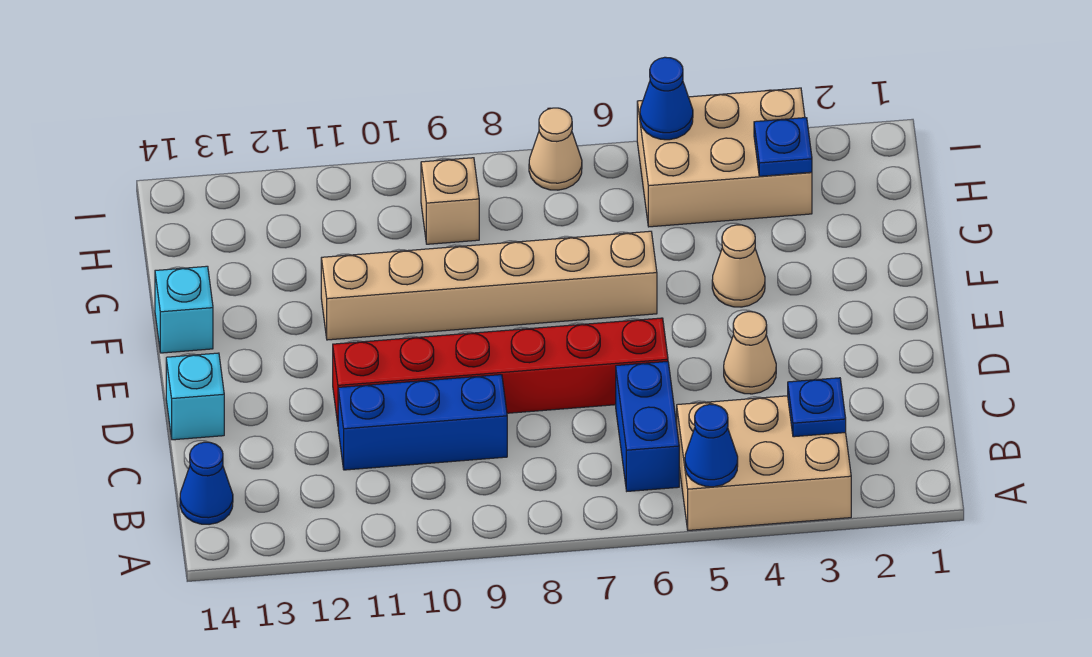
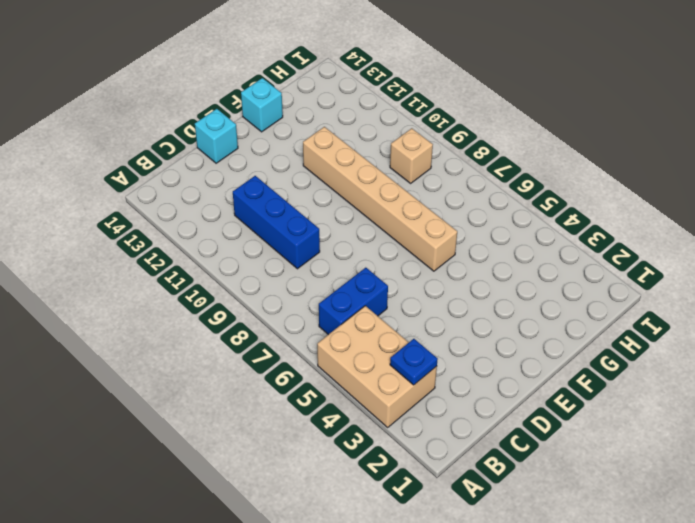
none -> blue cone B14 level 1
none -> tan cone D4 level 1
none -> red brick D6:D11 level 1

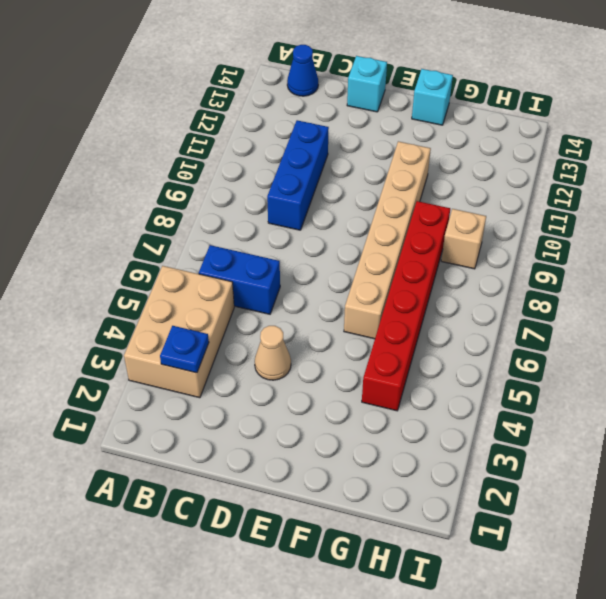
red brick G4:G9 level 1 -> red brick D6:D11 level 1
none -> tan cone F4 level 1
none -> tan brick H3:I5 level 1
none -> tan cone I7 level 1

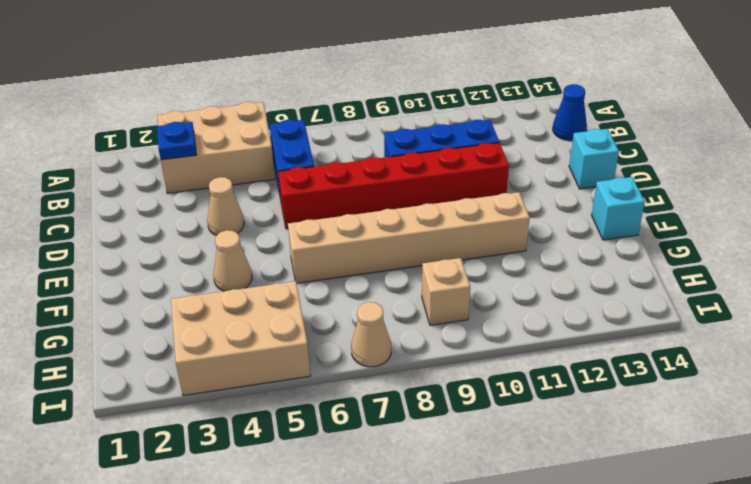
none -> blue cone A5 level 2
none -> blue plate H3 level 2
none -> blue cone I5 level 2

